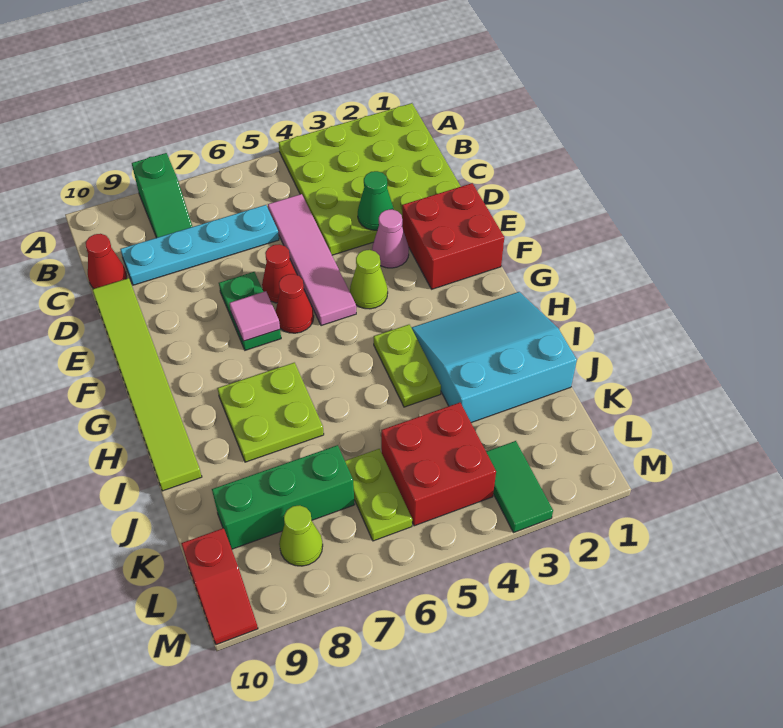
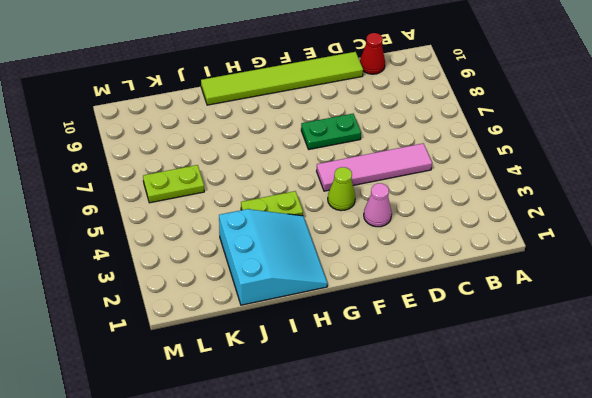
none -> lime plate A1:D4 level 1
none -> green slope A8:B8 level 1 top A
none -> cyan plate C6:C9 level 1

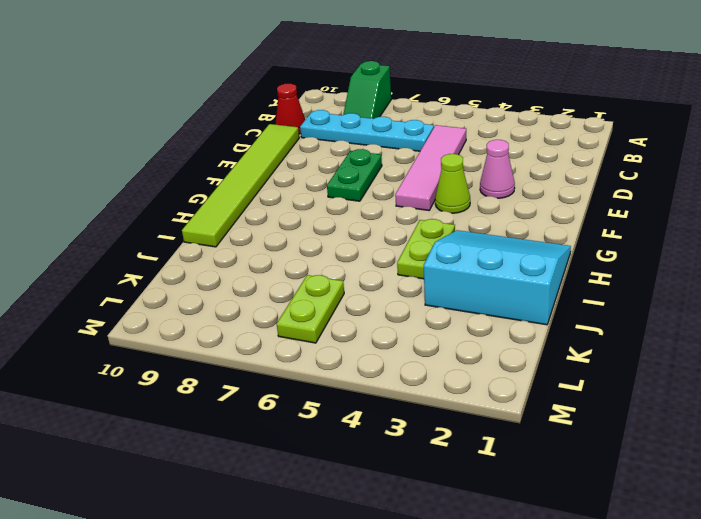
none -> lime plate A1:D4 level 1
none -> red brick E1:F2 level 1
none -> red cone E6 level 1

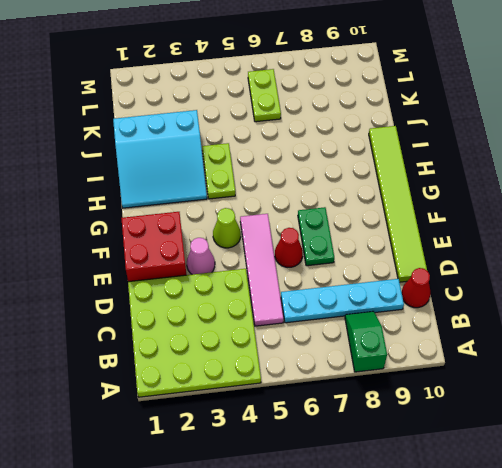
none -> red cone F6 level 1
none -> lime plate H7:I8 level 1
none -> red brick K4:L5 level 1

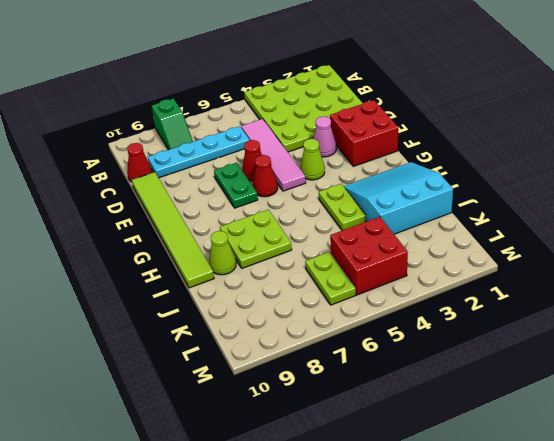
lime cone I9 level 1 -> lime cone L8 level 1
none -> green brick K7:K9 level 1
none -> green tile L3:M3 level 1
none -> red slope L10:M10 level 1 top L

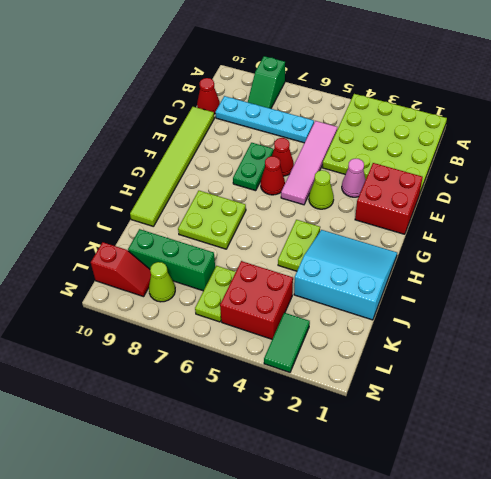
red slope L9:L10 level 1 top 10 -> red slope L10:M10 level 1 top L
none -> green cone D3 level 2
none -> pink tile F7 level 2

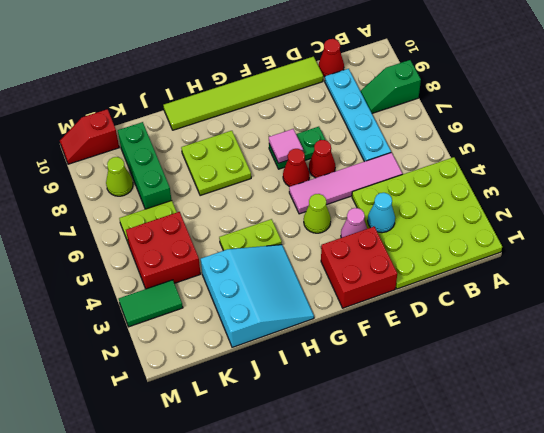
cyan cone D3 level 2 -> green cone D3 level 2

